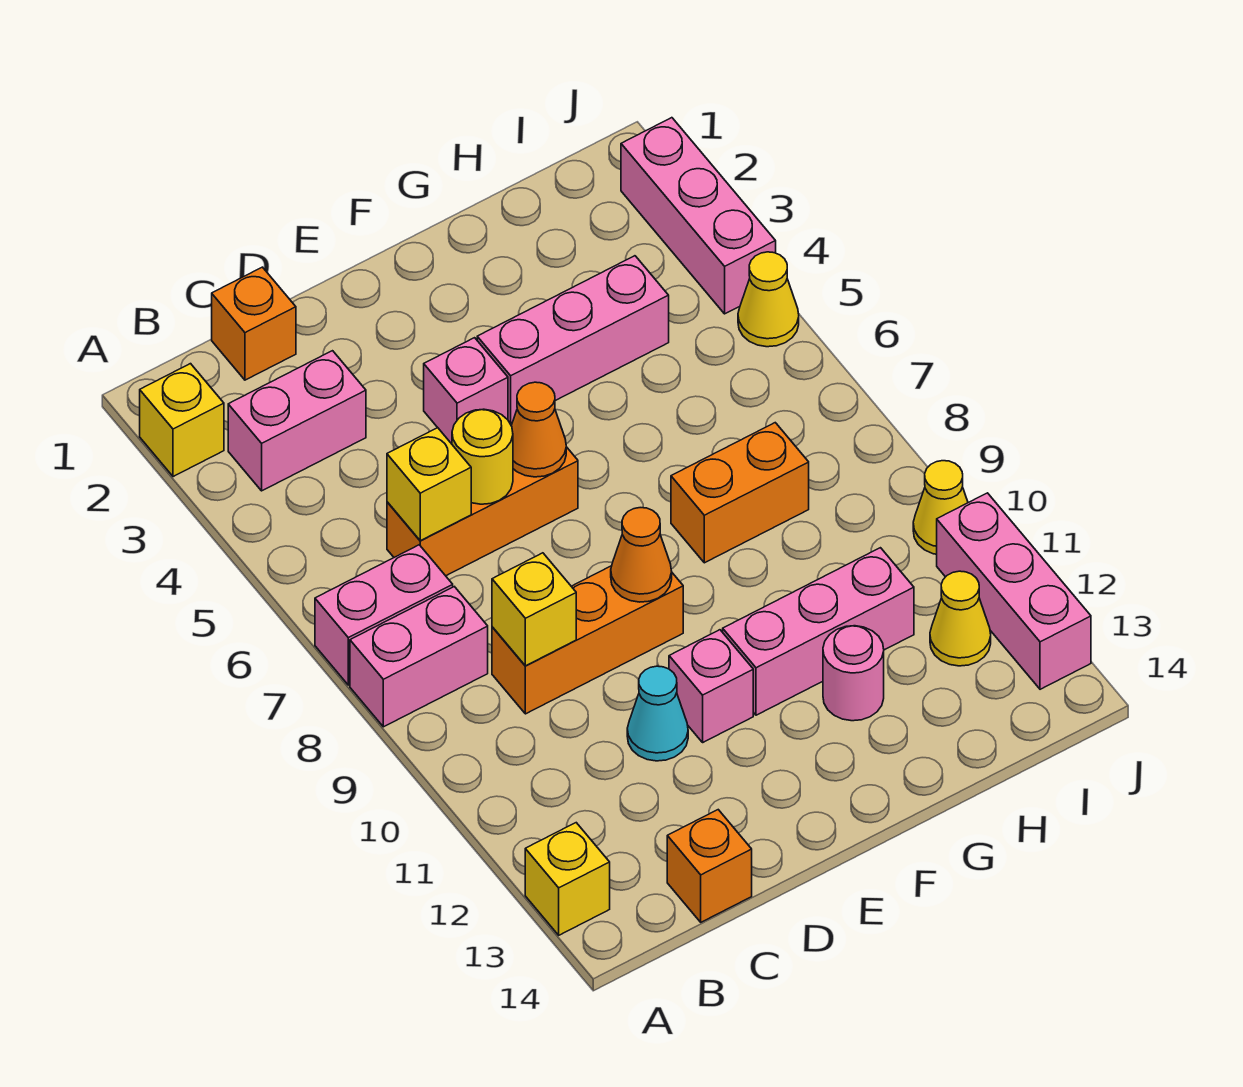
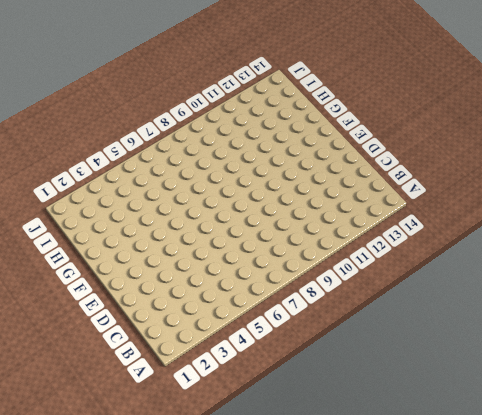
none -> yellow brick A2 level 1
none -> pink brick A7:B7 level 1
none -> pink brick A8:B8 level 1

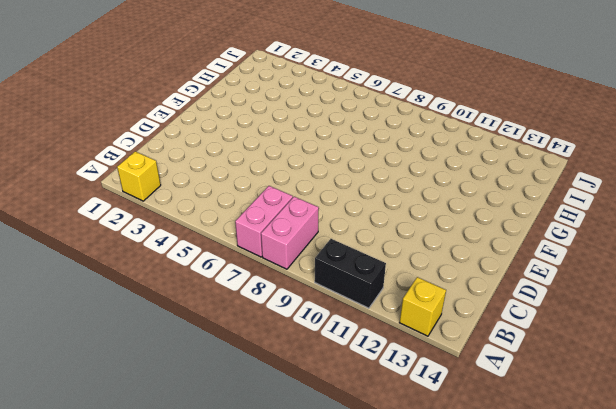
black brick A10:A11 level 1 -> none
none -> pink brick B3:C3 level 1
none -> orange brick C1 level 1
none -> orange brick C6:E6 level 1

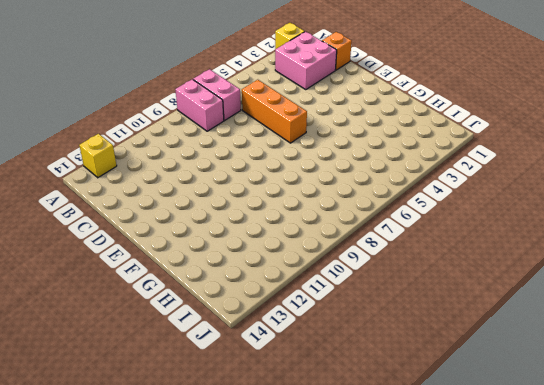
pink brick B2:C3 level 1 -> pink brick B3:C3 level 1
none -> orange brick C9:E9 level 1
none -> orange brick C14 level 1
none -> cyan cone D11 level 1

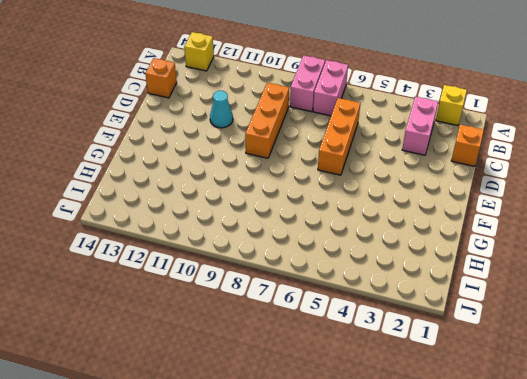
none -> pink brick E4 level 1
none -> pink brick E11 level 1
none -> pink brick F4:H4 level 1

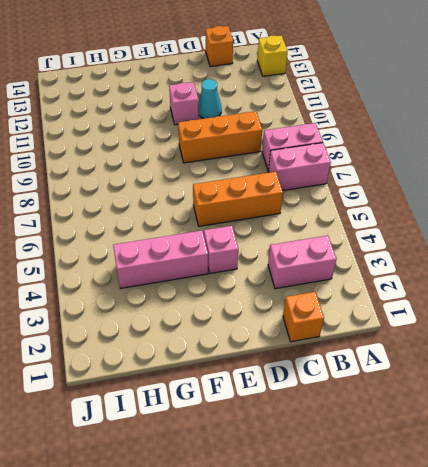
none -> yellow brick A2 level 1
none -> pink brick F11:H11 level 1
none -> orange brick G8:H8 level 1

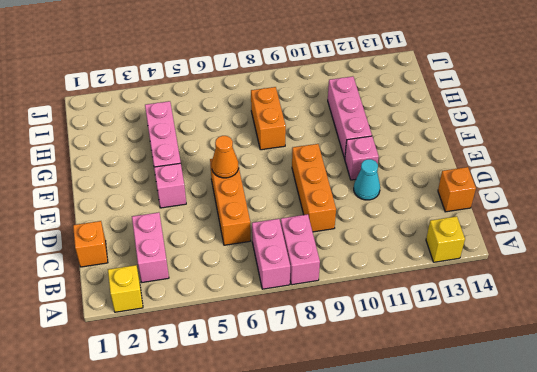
none -> pink round brick G12 level 1
none -> yellow cone I12 level 1
none -> pink brick J2:J4 level 1

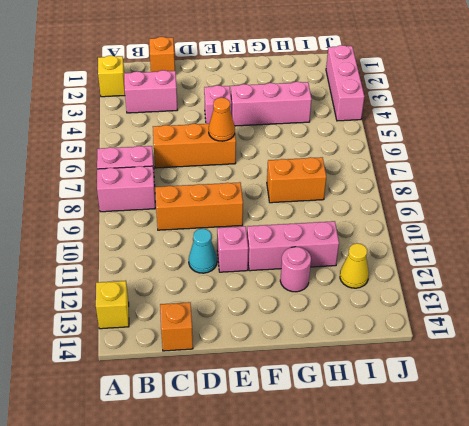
none -> yellow cone J5 level 1
none -> yellow cone J10 level 1
none -> pink brick J11:J13 level 1

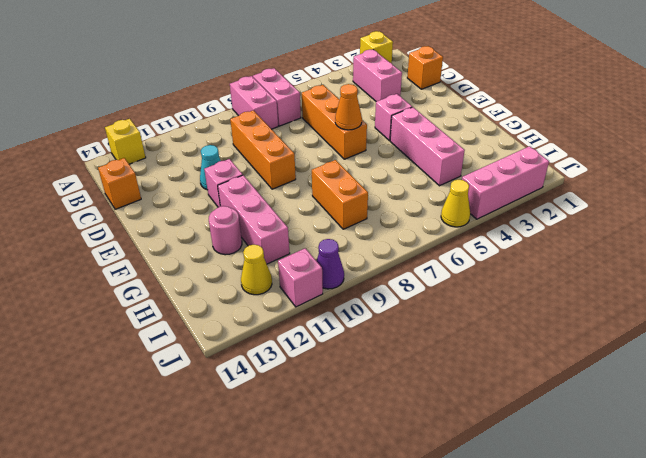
purple cone J10 level 1 -> yellow cone J10 level 1
pink brick J11 level 1 -> pink brick J11:J13 level 1
none -> yellow brick C6 level 2
none -> yellow brick C9 level 2
none -> yellow round brick D6 level 2

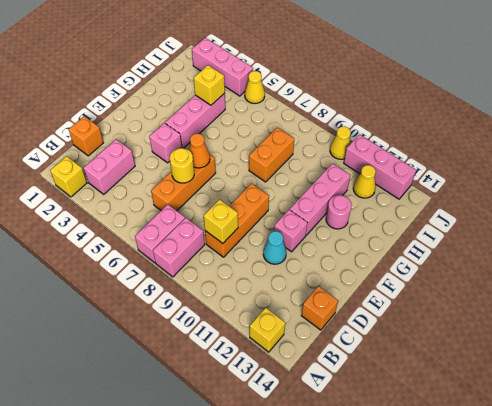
yellow brick H4 level 2 -> yellow brick C6 level 2
none -> orange cone E9 level 2

